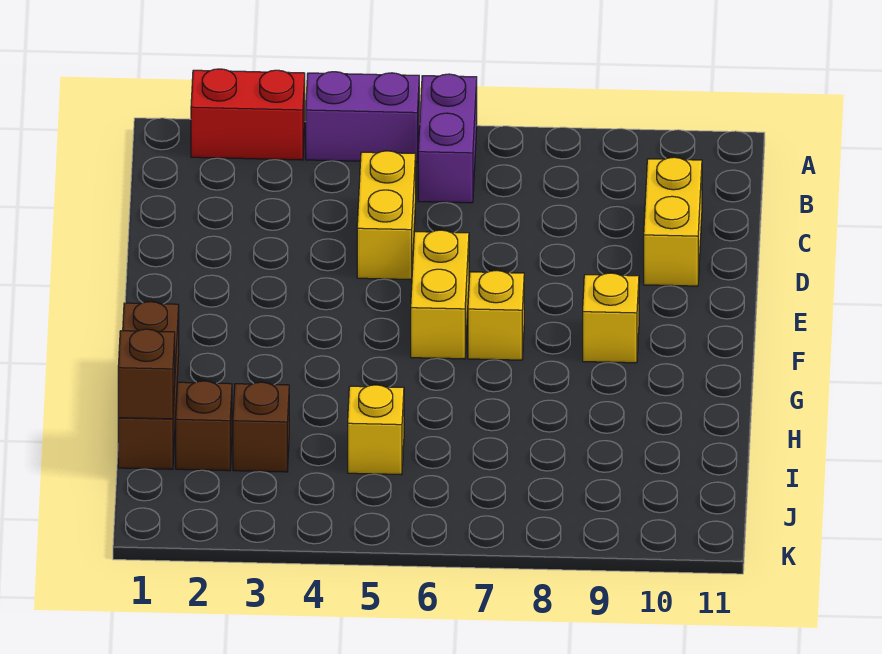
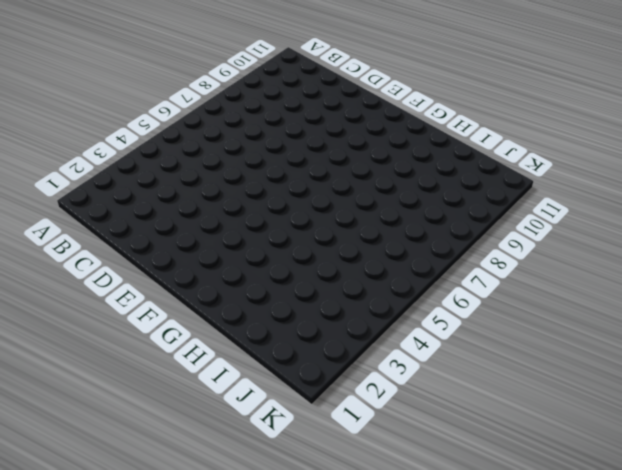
none -> red brick A2:A3 level 1
none -> purple brick A4:A5 level 1
none -> purple brick A6:B6 level 1

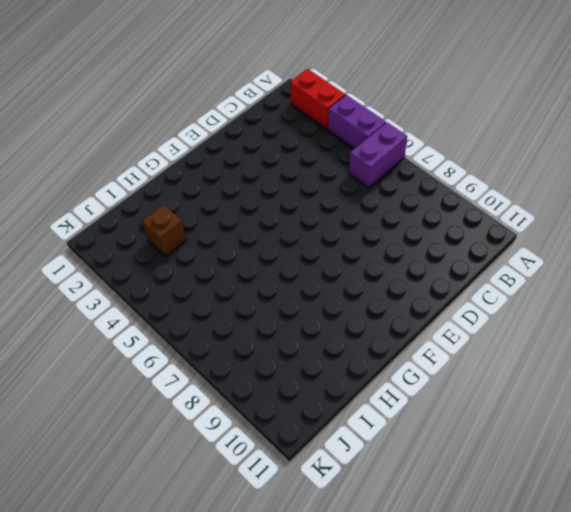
none -> yellow brick C5:D5 level 1
none -> yellow brick C10:D10 level 1
none -> yellow brick E6:F6 level 1

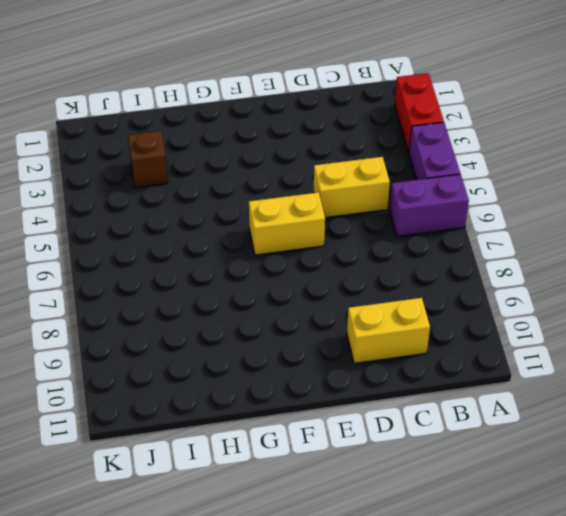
none -> yellow brick F7 level 1
none -> yellow brick F9 level 1
none -> brown brick G1:I1 level 1

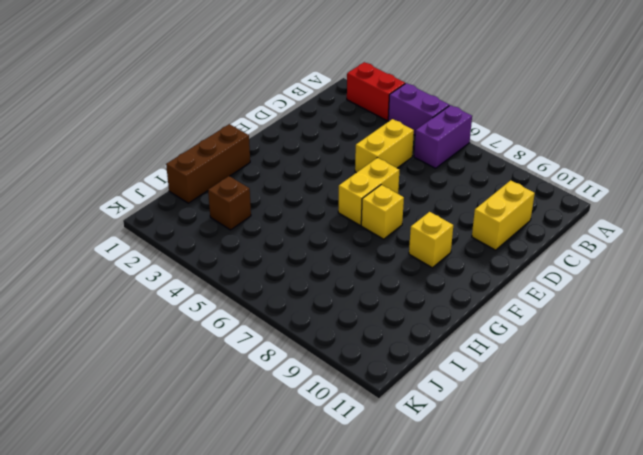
none -> brown brick I2 level 1
none -> yellow brick I5 level 1
none -> brown brick I1 level 2

